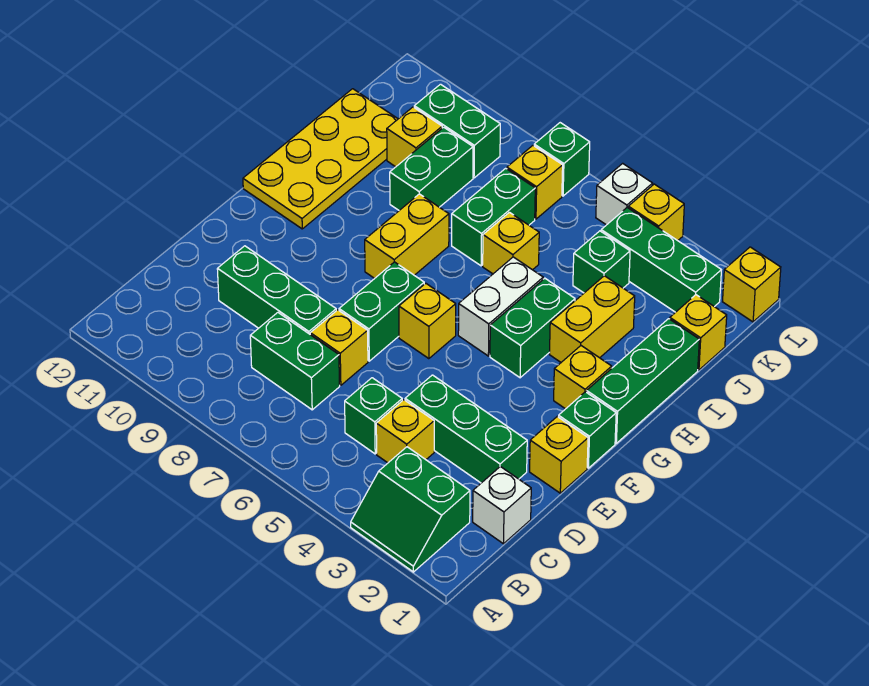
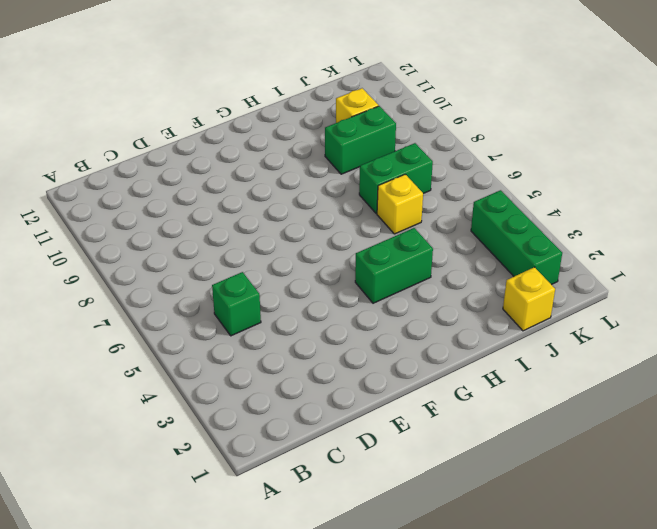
none -> green slope A2:B3 level 1 top B
none -> white brick C1 level 1
none -> yellow brick C4 level 1
none -> green brick C7:C8 level 1

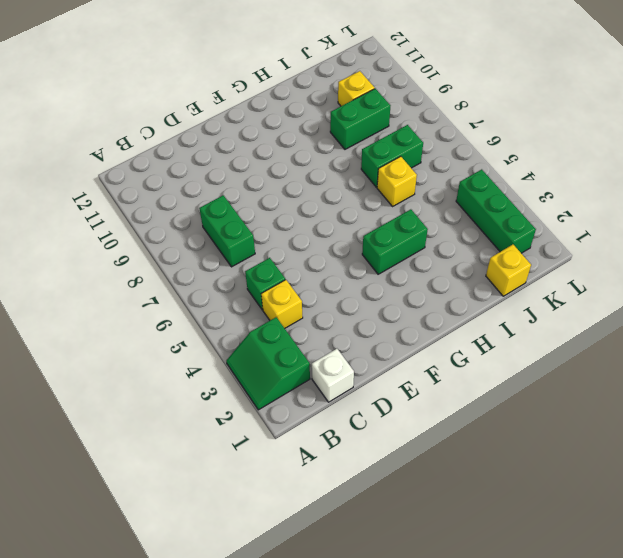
none -> green brick D2:D4 level 1
none -> yellow brick D7 level 1
none -> green brick D8:D10 level 1
none -> yellow brick E1 level 1

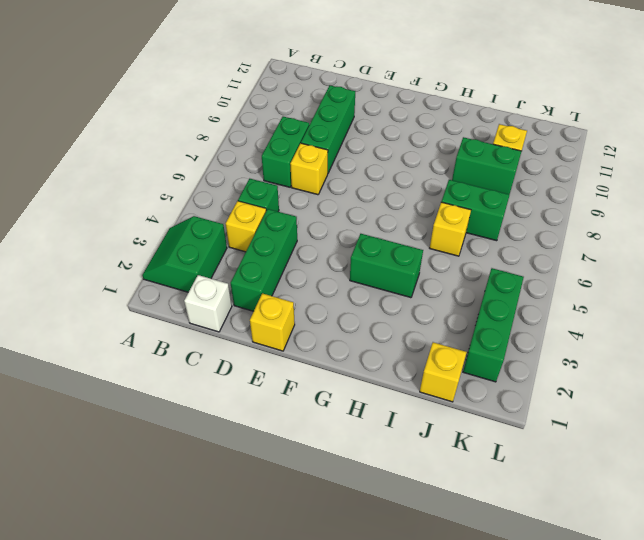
none -> green brick E7:F7 level 1
none -> green brick F1 level 1
none -> yellow brick F6 level 1
none -> green brick G1:I1 level 1

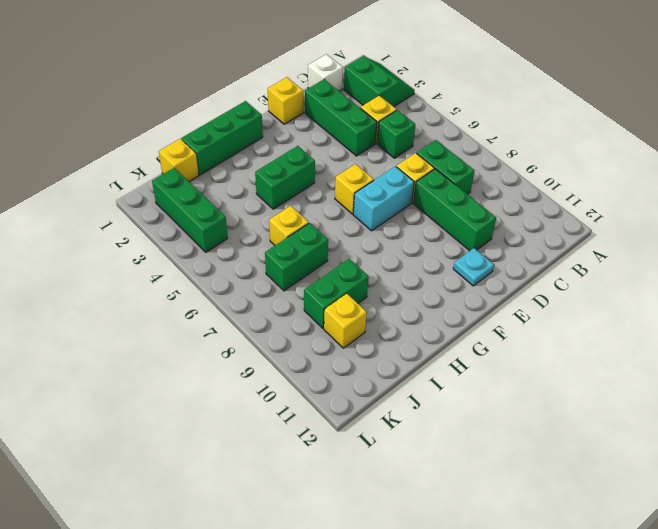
cyan brick E7:F7 level 1 -> green brick E7:F7 level 1
cyan plate E11 level 1 -> none
none -> green brick F1 level 1
none -> yellow brick G2 level 1
none -> white brick G5:H5 level 1
none -> yellow brick G8:H8 level 1

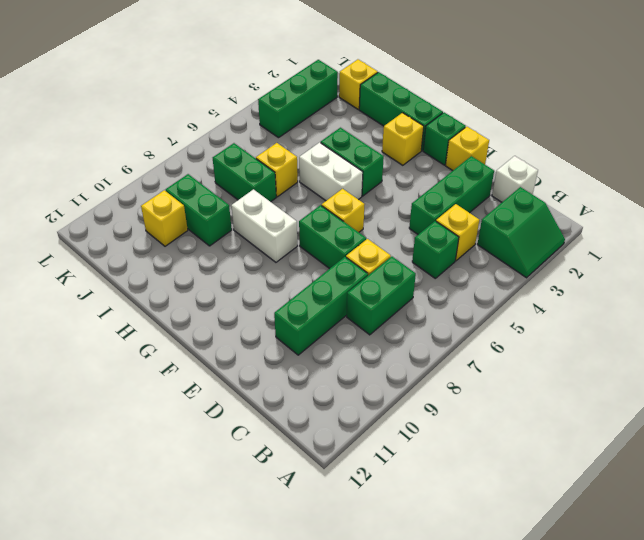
white brick G8:H8 level 1 -> yellow brick G8:H8 level 1
none -> yellow plate G11:J12 level 1
none -> yellow brick H3:I3 level 1
none -> green brick J4 level 1
none -> yellow brick K7 level 1

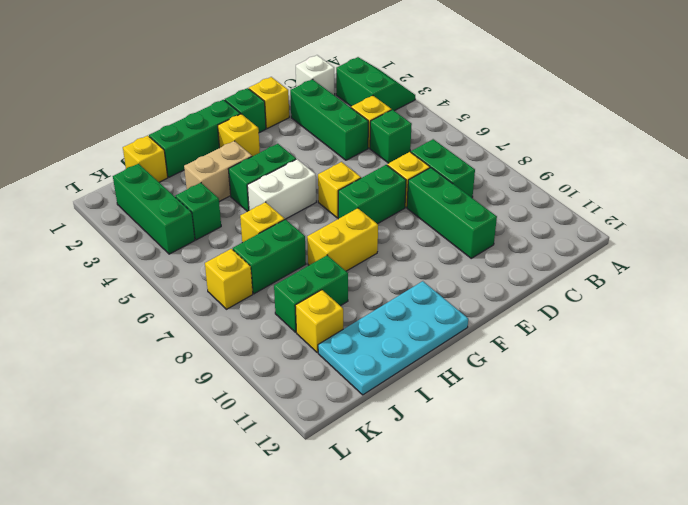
cyan plate G11:J12 level 1 -> yellow plate G11:J12 level 1
tan brick H3:I3 level 1 -> yellow brick H3:I3 level 1
none -> green brick K9:K10 level 1
none -> yellow brick L1 level 1
none -> yellow brick L4 level 1
none -> white brick L5 level 1

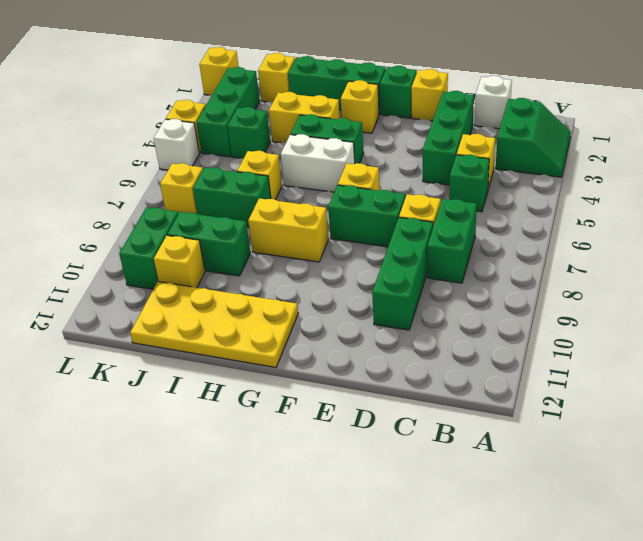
none -> green brick L7 level 1

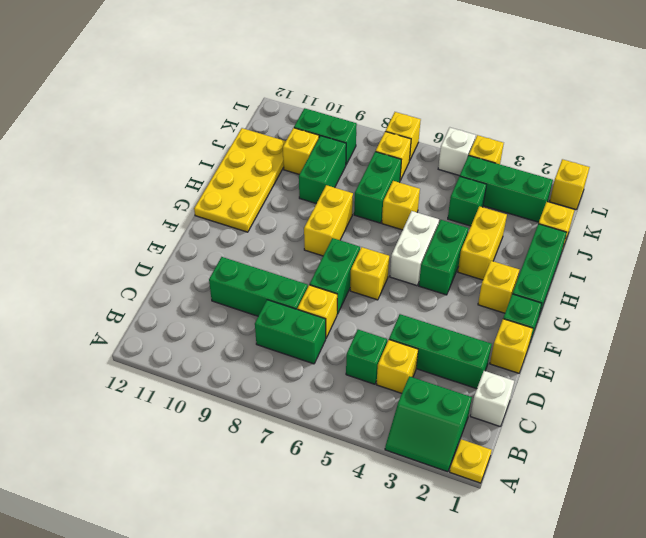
yellow plate A1 level 1 -> none
yellow brick L7 level 1 -> green brick L7 level 1

